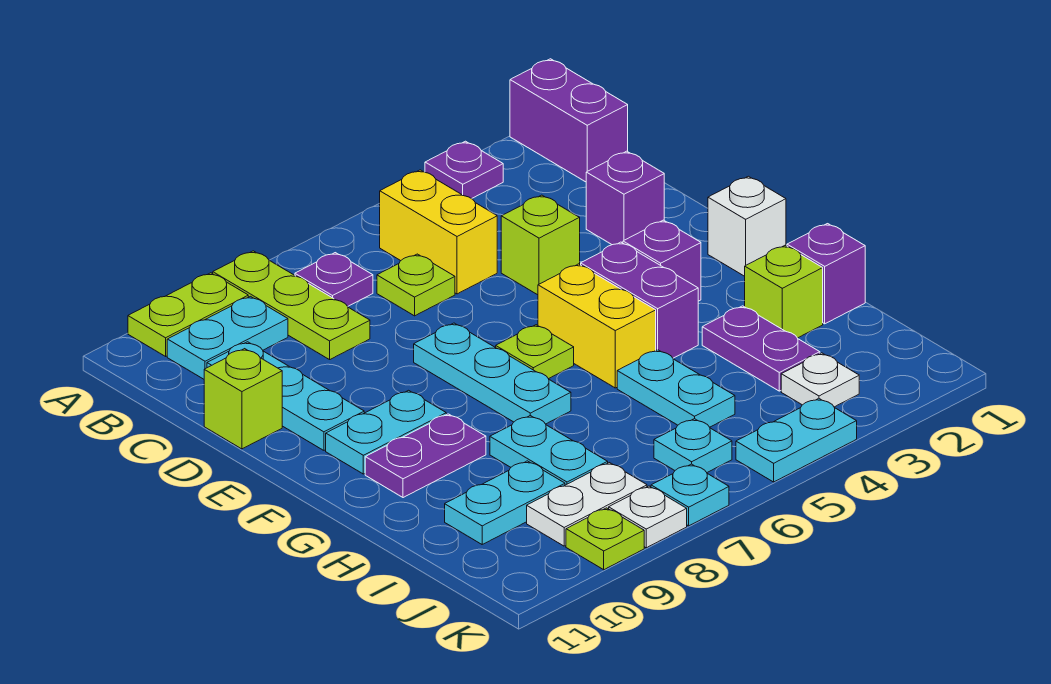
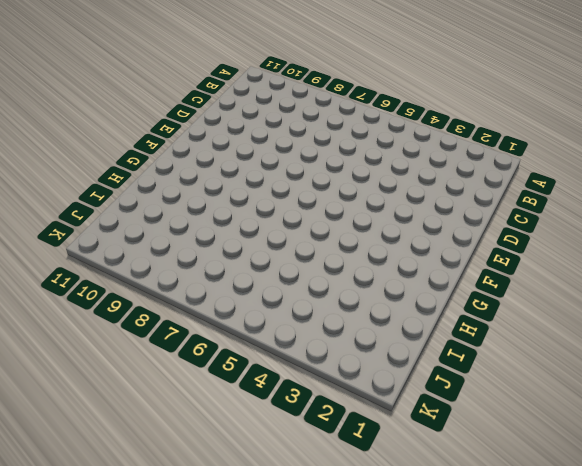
none -> purple brick A1:B1 level 1
none -> purple plate A3 level 1
none -> lime plate A8:C8 level 1
none -> lime plate A9:A10 level 1

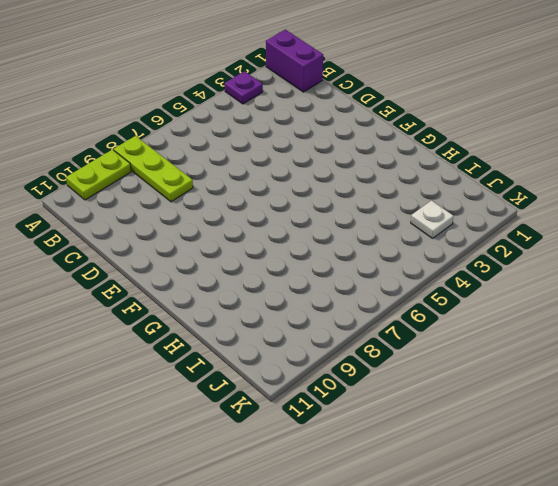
none -> yellow brick B5:C5 level 1
none -> purple plate B7 level 1
none -> cyan plate B9:B10 level 1
none -> lime plate C6 level 1

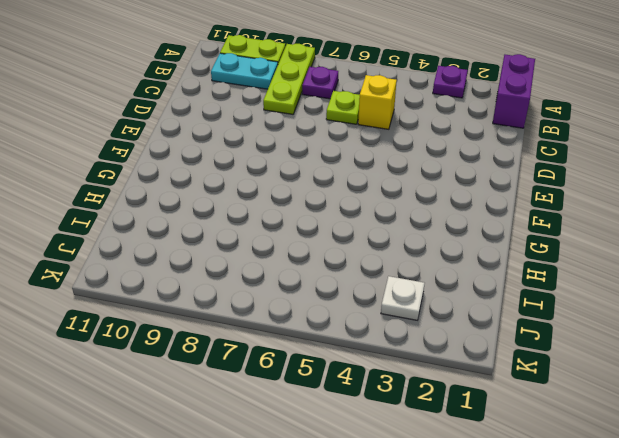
yellow brick C5 level 1 -> yellow brick B5:C5 level 1
none -> cyan plate C10:E10 level 1
none -> purple brick D2 level 1
none -> lime brick D4 level 1
none -> lime brick D11 level 1

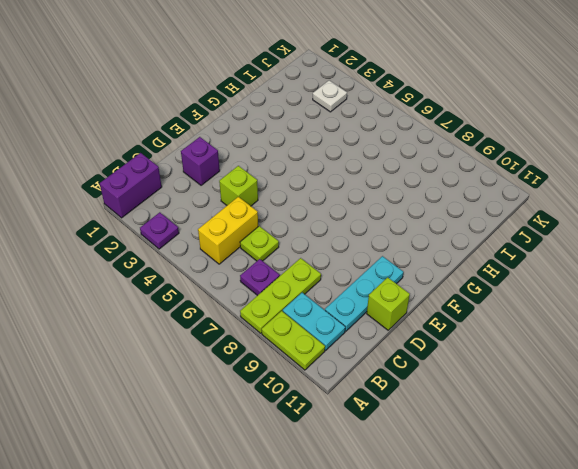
none -> cyan plate E7:G7 level 1
none -> white brick F1 level 1
none -> purple brick F3 level 1
none -> purple brick F4:G4 level 1

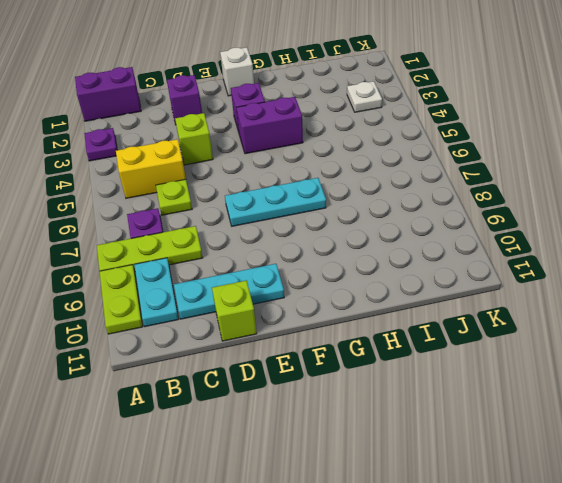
none -> yellow brick F5:G5 level 1
none -> lime plate F6 level 1
none -> cyan plate F9:F10 level 1
none -> purple plate G9:G10 level 1

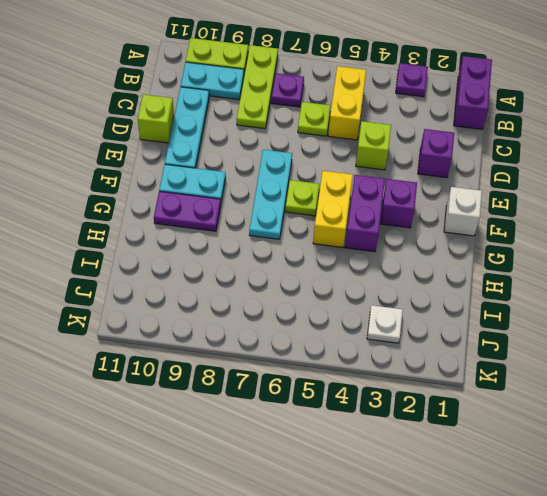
none -> purple brick H1 level 1
none -> lime brick H2 level 1
none -> purple plate H3:I3 level 1
none -> cyan plate H5:I5 level 1

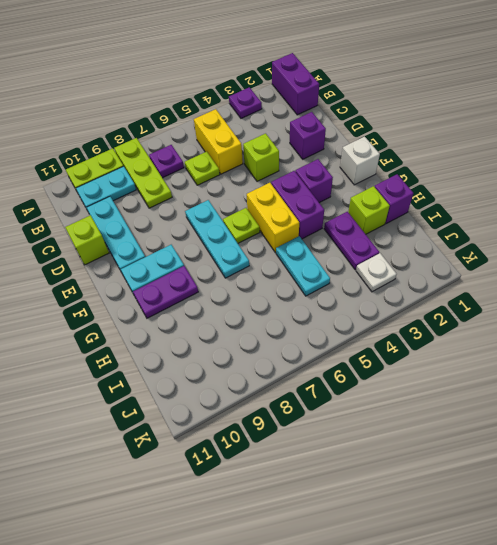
none -> cyan plate H8:I8 level 1
none -> cyan plate I9:I10 level 1
none -> cyan plate J6 level 1
none -> white plate J8:J9 level 1

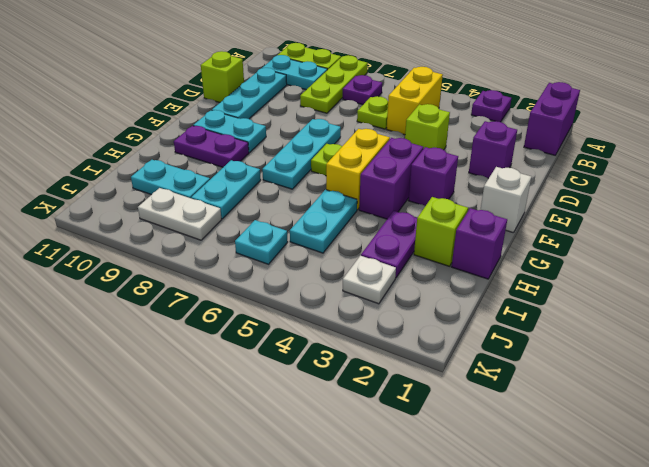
none -> cyan plate K4:K5 level 1
none -> cyan plate K7 level 1
none -> white plate K8 level 1
none -> lime plate K9 level 1

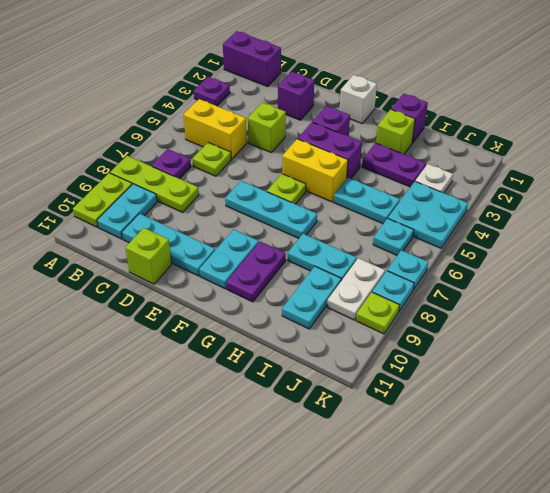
cyan plate J4:K5 level 1 -> cyan plate K4:K5 level 1
cyan plate K8 level 1 -> white plate K8 level 1

